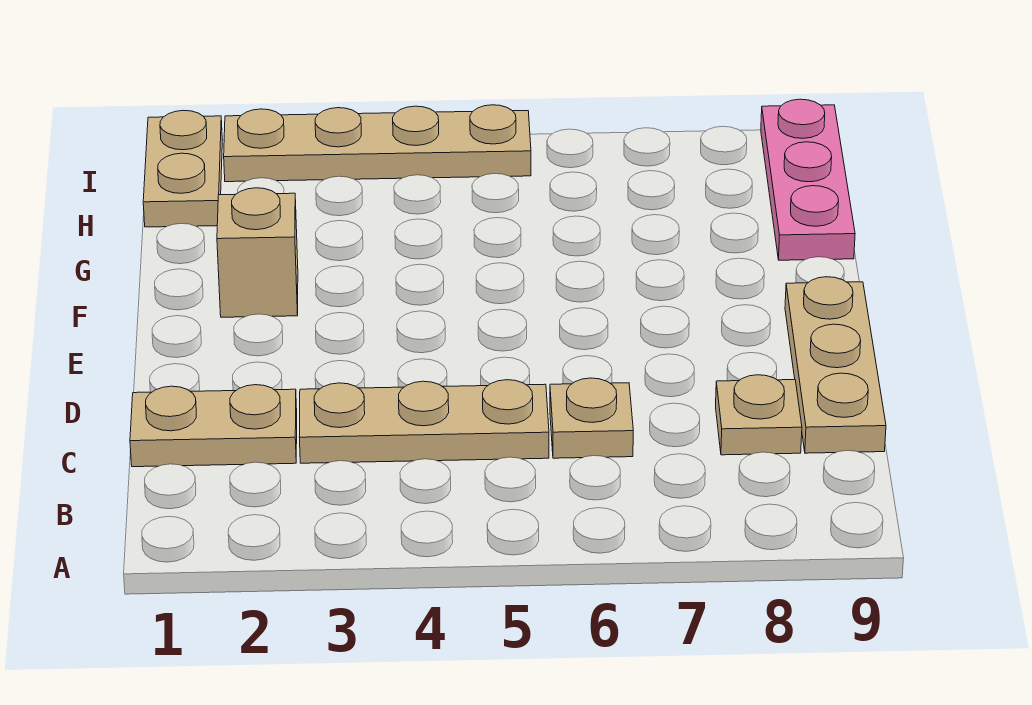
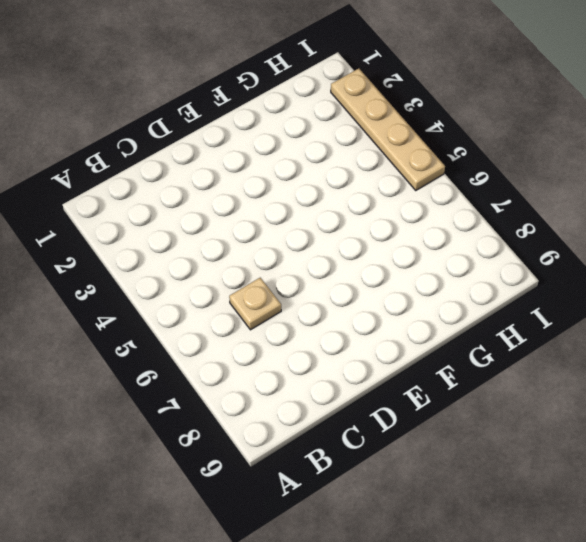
none -> tan plate C1:C2 level 1
none -> tan plate C3:C5 level 1

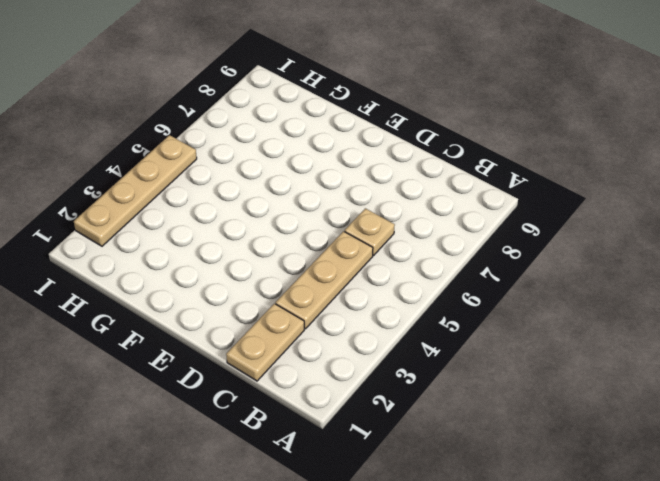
none -> tan plate C8 level 1
none -> tan plate C9:E9 level 1

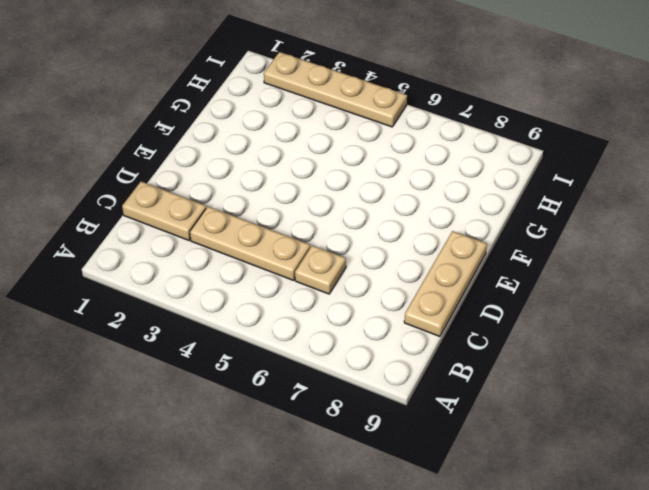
none -> tan plate C8 level 1
none -> tan brick F2 level 1

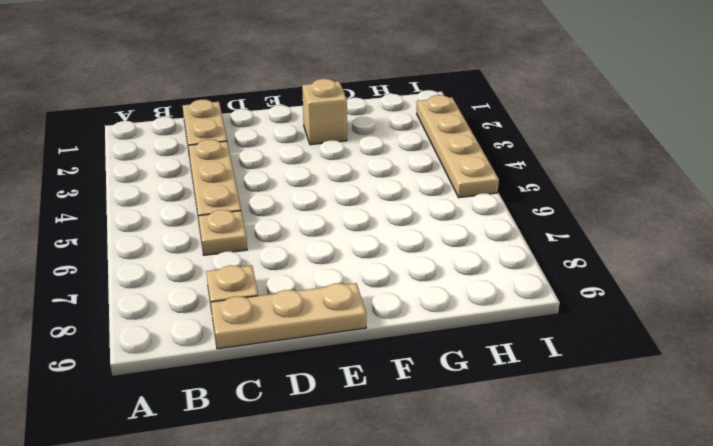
none -> pink plate G9:I9 level 1
none -> tan plate H1:I1 level 1

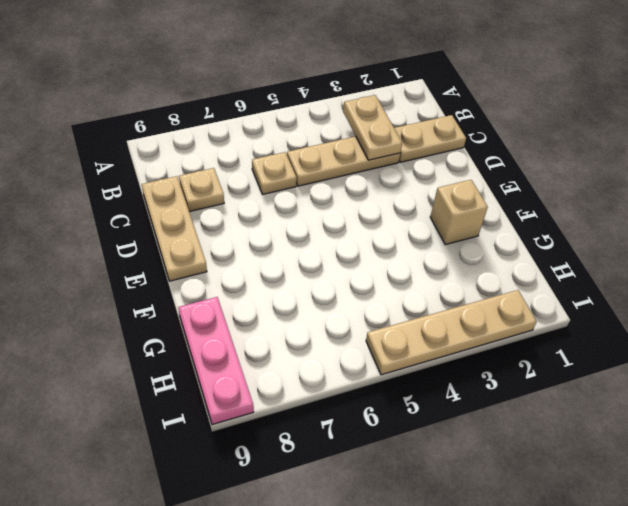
tan plate B3:C3 level 2 -> tan plate H1:I1 level 1

